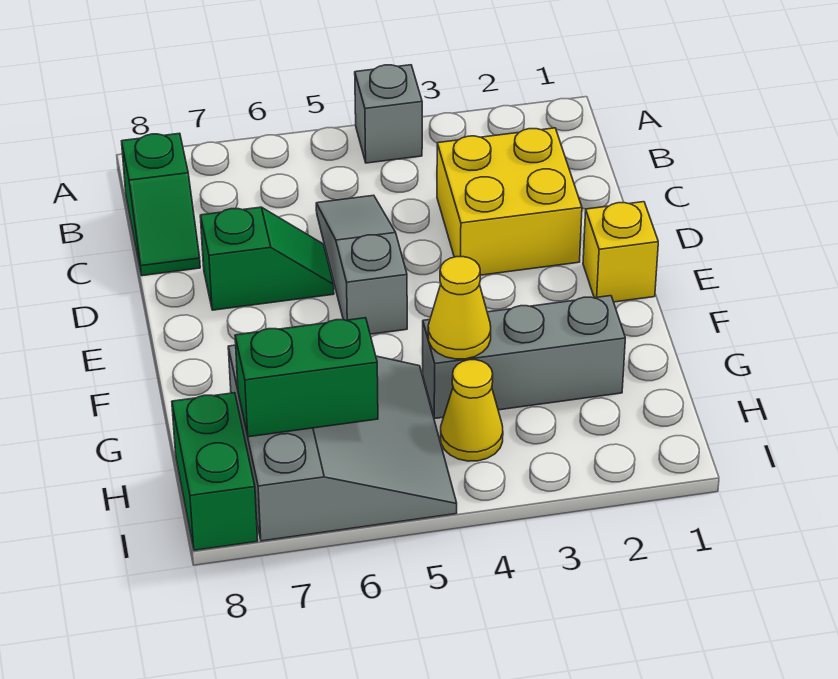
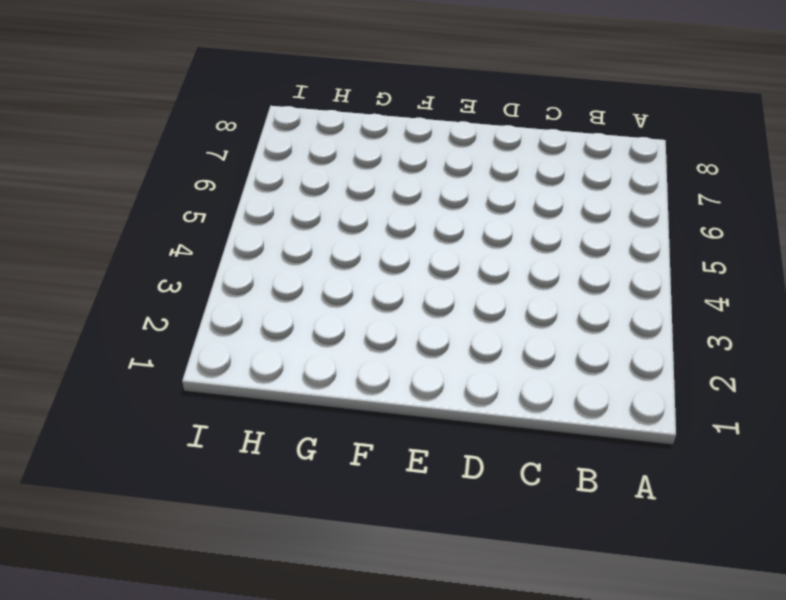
none -> grey brick A4 level 1
none -> green slope B8:C8 level 1 top B
none -> yellow brick C2:D3 level 1

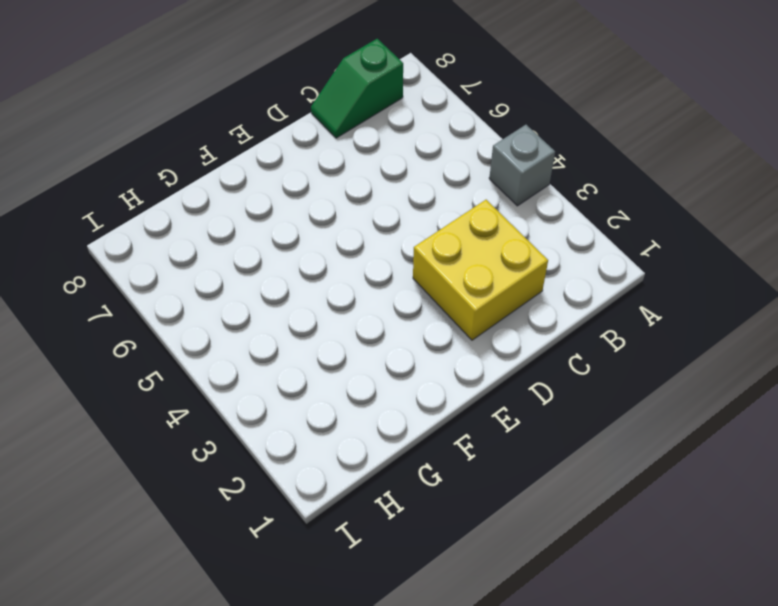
none -> grey slope C5:E5 level 1 top E
none -> green slope D6:D7 level 1 top 7
none -> yellow brick E1 level 1

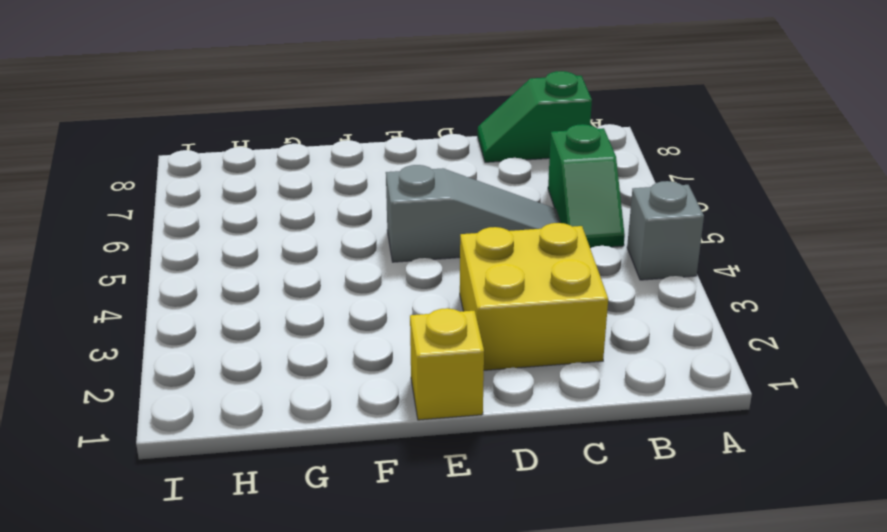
green slope B5:B6 level 1 top 6 -> green slope D6:D7 level 1 top 7
none -> grey brick G2:G4 level 1
none -> grey slope G5:I7 level 1 top 7
none -> yellow cone H4 level 1

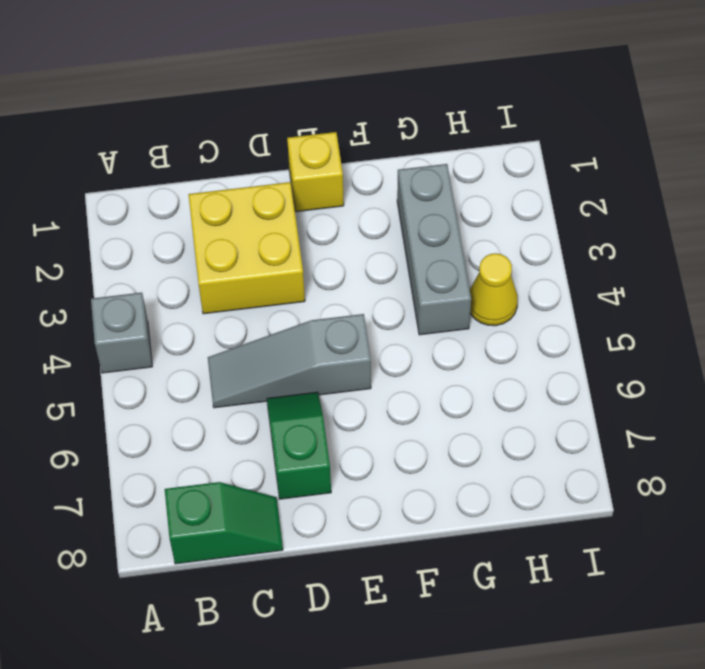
none -> grey slope G5:I7 level 1 top 7
none -> green brick H8:I8 level 1
none -> yellow cone G4 level 2

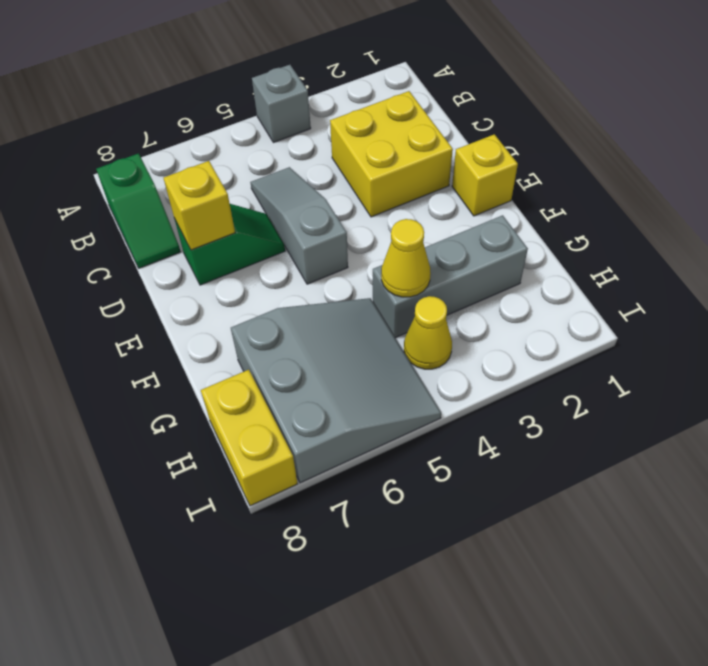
yellow brick D7 level 2 -> none
yellow brick H8:I8 level 1 -> green brick H8:I8 level 1
none -> green brick H6:H7 level 2

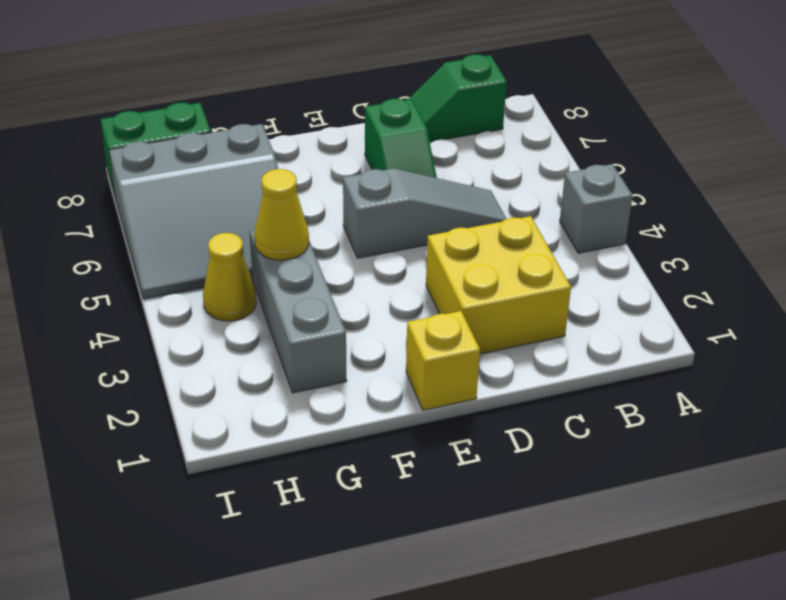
none -> green brick H6:H7 level 2

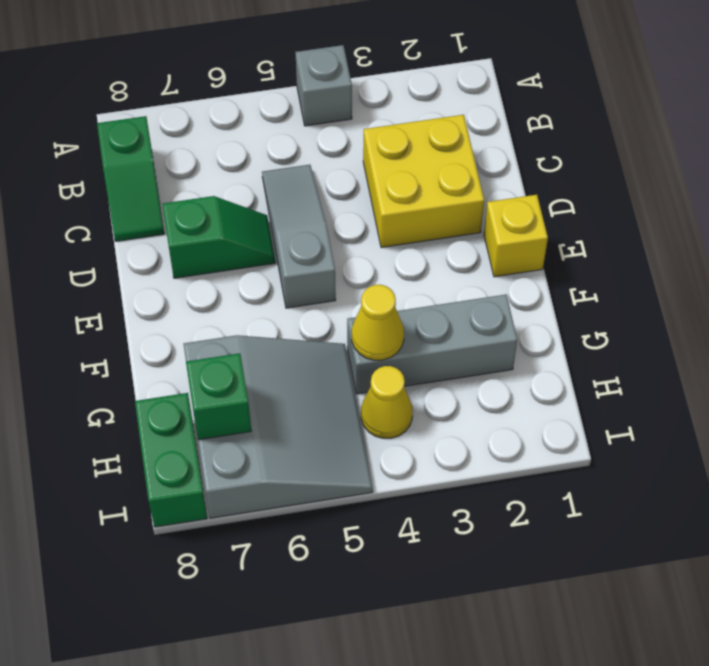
green brick H7 level 2 -> green brick H6:H7 level 2

